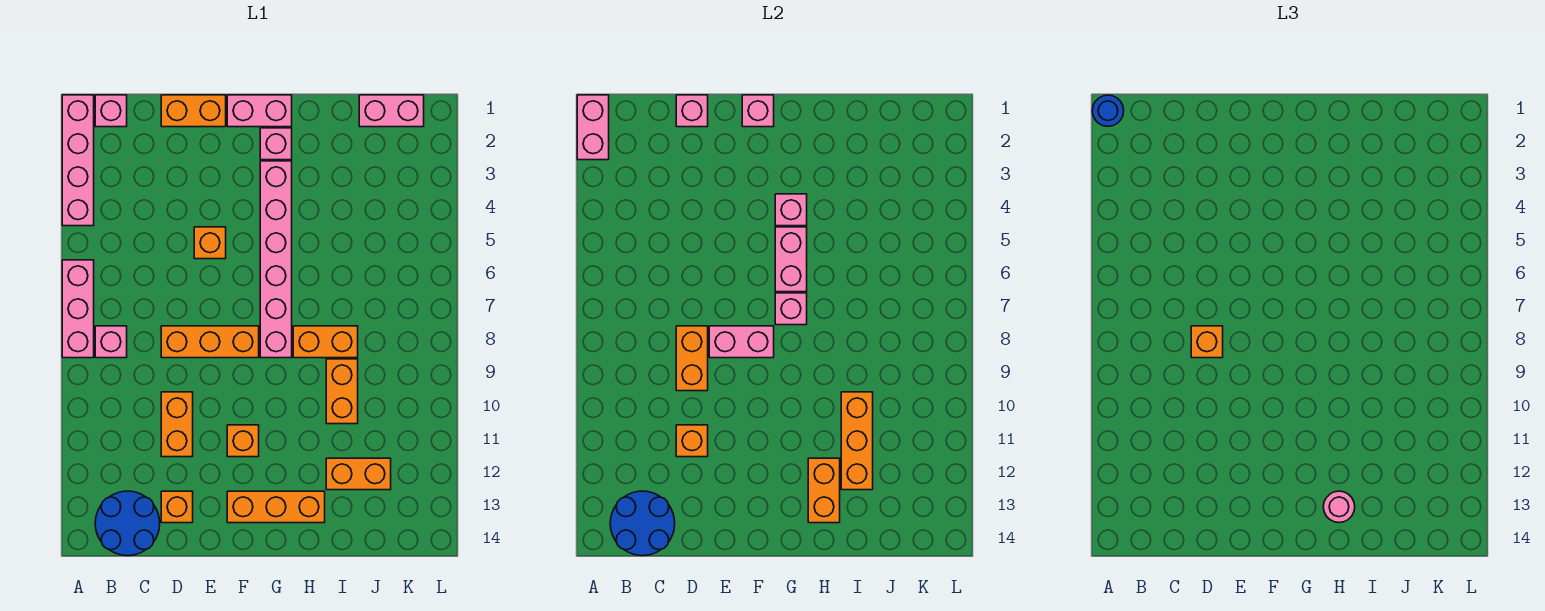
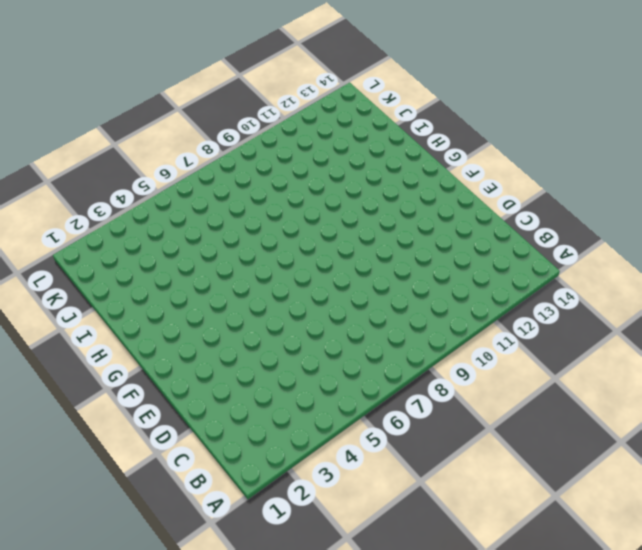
none -> pink brick A1:A4 level 1
none -> pink brick A6:A8 level 1
none -> pink brick B1 level 1
none -> pink brick B8 level 1

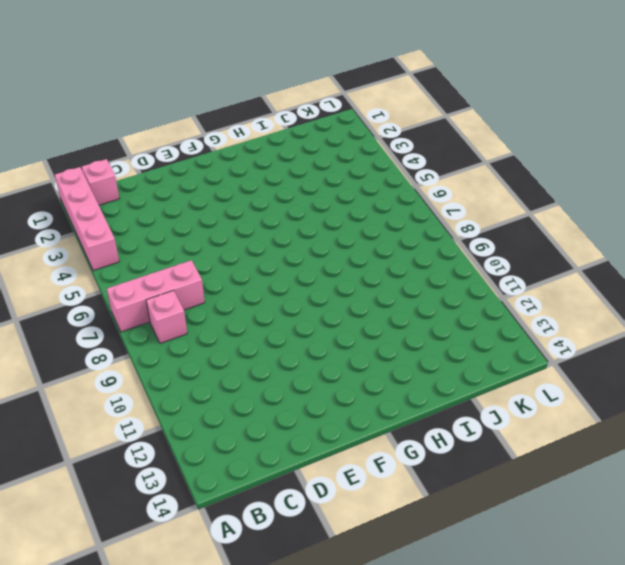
pink brick A7:C7 level 1 -> pink brick A6:A8 level 1
none -> blue round brick B13:C14 level 1
none -> orange brick D1:E1 level 1
none -> orange brick D8:F8 level 1
none -> orange brick D10:D11 level 1

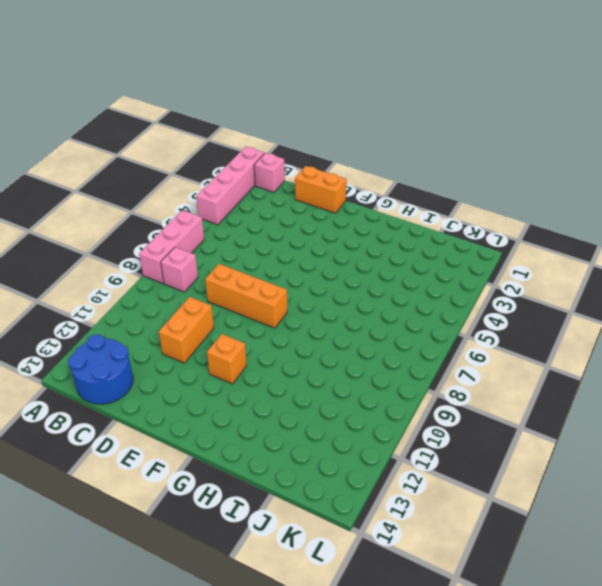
none -> orange brick D13 level 1
none -> orange brick E5 level 1
none -> pink brick F1:G1 level 1
none -> orange brick F13:H13 level 1

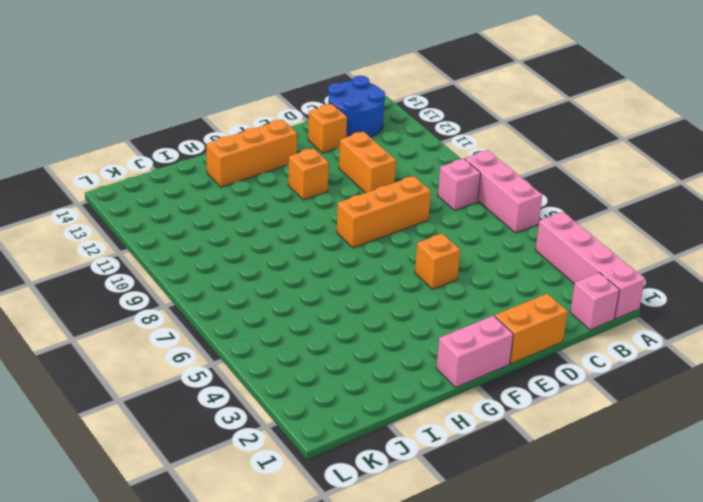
none -> pink brick G2 level 1
none -> pink brick G3:G8 level 1
none -> orange brick H8:I8 level 1
none -> orange brick I9:I10 level 1

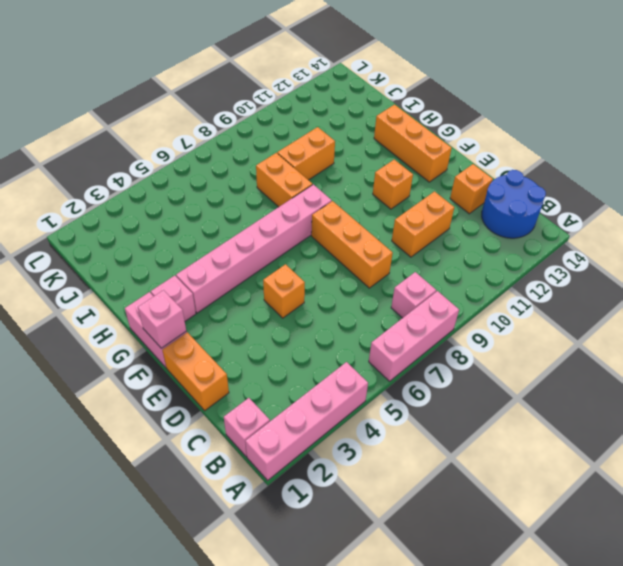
none -> orange brick I12:J12 level 1
none -> pink brick J1:K1 level 1
none -> pink brick A1:A2 level 2
none -> blue round brick B13:C14 level 2

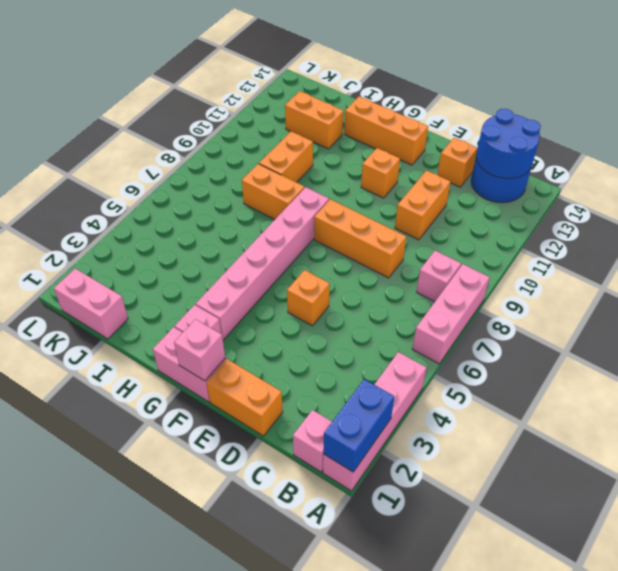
blue brick A1:A2 level 2 -> pink brick A1:A2 level 2
none -> pink brick D1 level 2
none -> orange brick D8:D9 level 2
none -> orange brick D11 level 2
none -> pink brick E8:F8 level 2

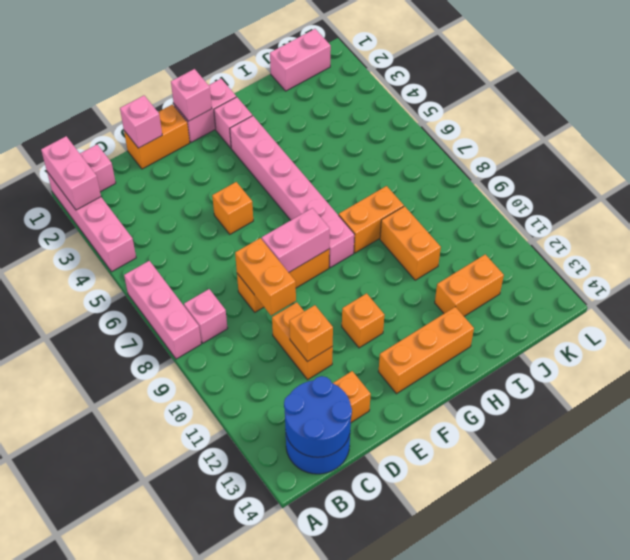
none -> pink brick G4 level 2
none -> pink brick G5:G6 level 2
none -> pink brick G7 level 2
none -> orange brick H12:H13 level 2

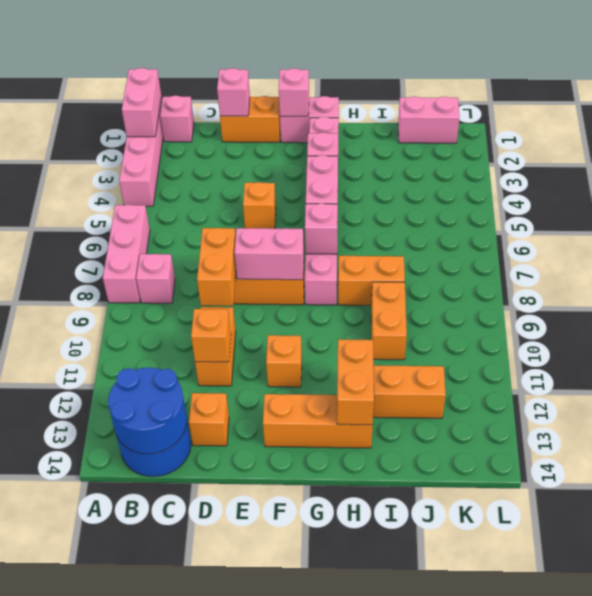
none -> orange brick I10:I12 level 2
none -> blue round brick A1 level 3
none -> orange brick D8 level 3
none -> pink round brick H13 level 3

